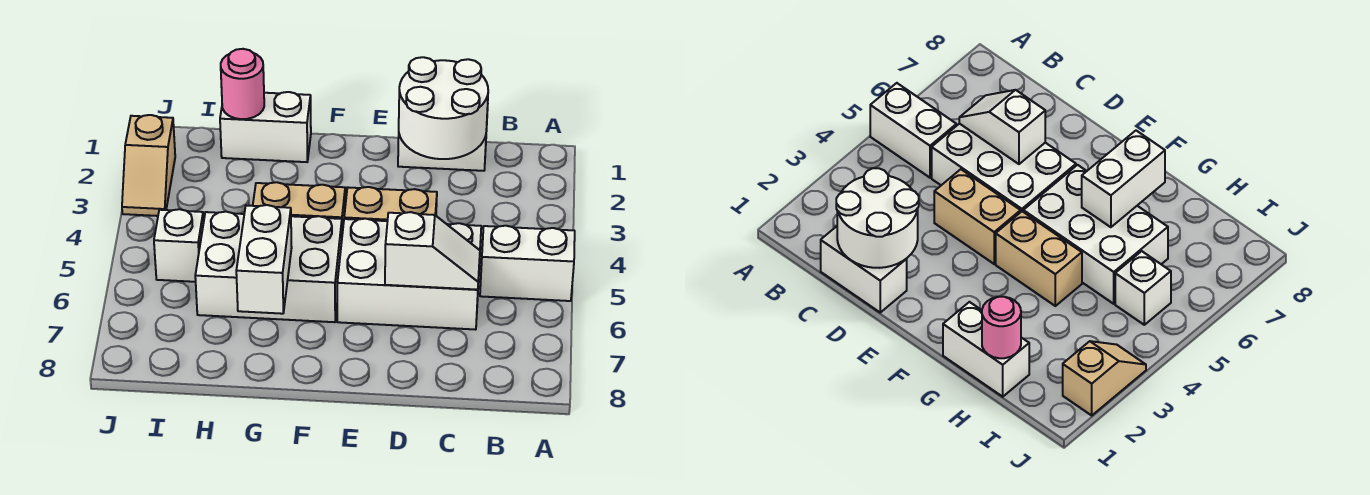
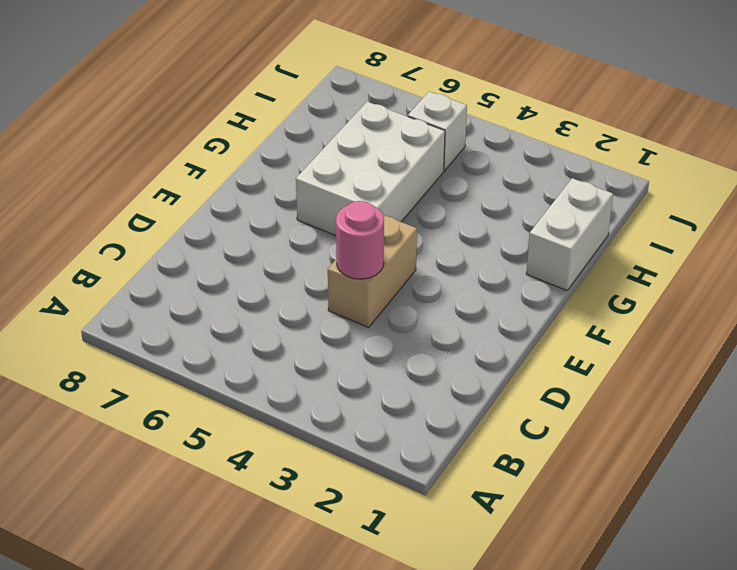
pink round brick D4 level 2 -> pink round brick H1 level 2
none -> white brick A5:B5 level 1
none -> white brick C1:D1 level 1
none -> white brick C5:E6 level 1

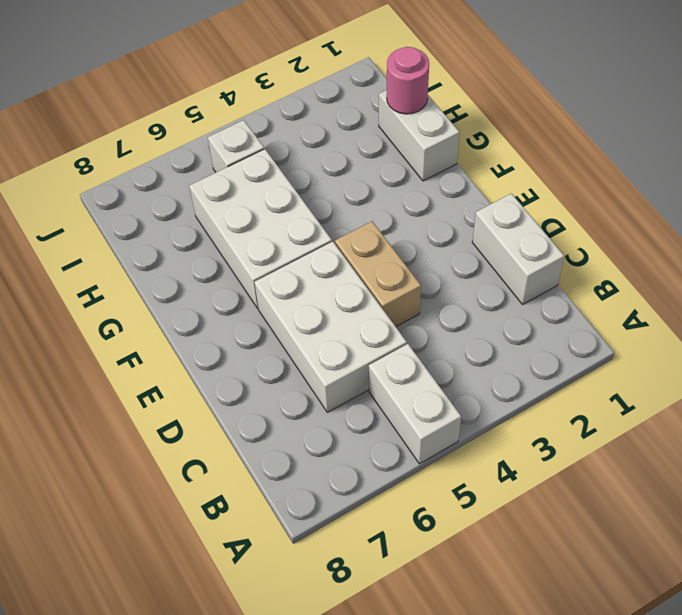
none -> tan brick F4:G4 level 1
none -> tan slope J2:J3 level 1 top 2
none -> white round brick C1:D2 level 2

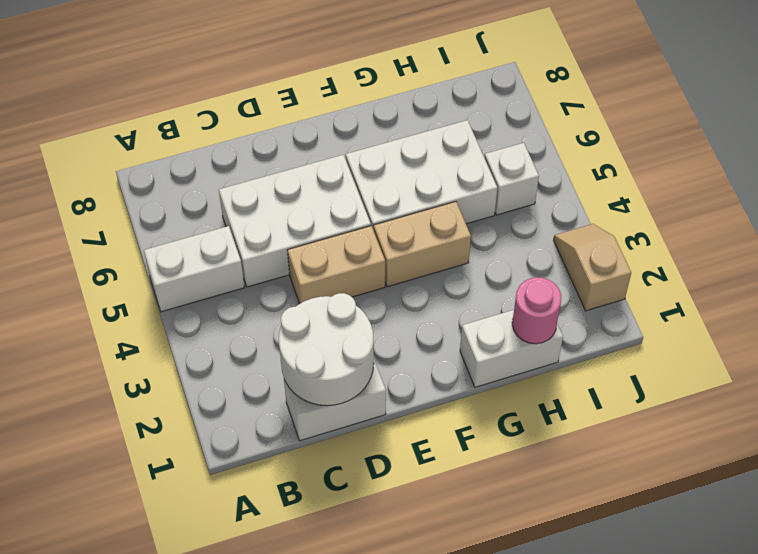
none -> white slope C6:D6 level 2 top D
none -> white brick G6:G7 level 2

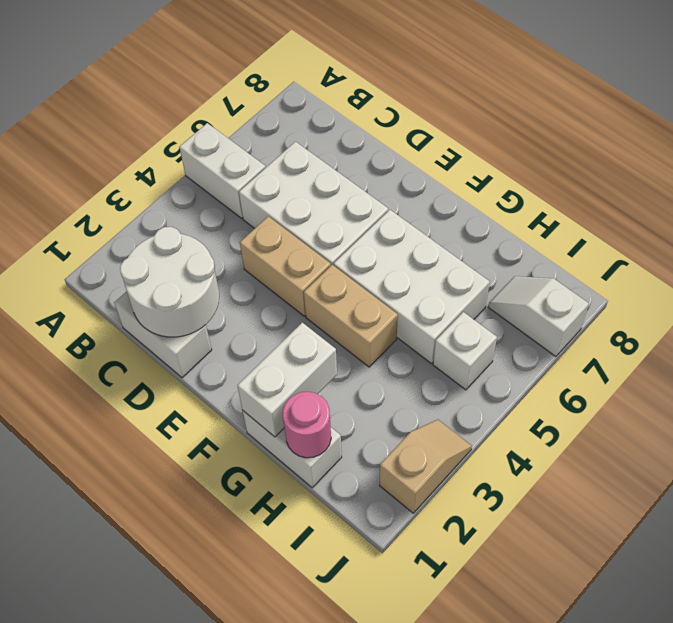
white brick G1:G2 level 2 -> white brick G6:G7 level 2
white slope I7:J7 level 1 top J -> white slope C6:D6 level 2 top D

